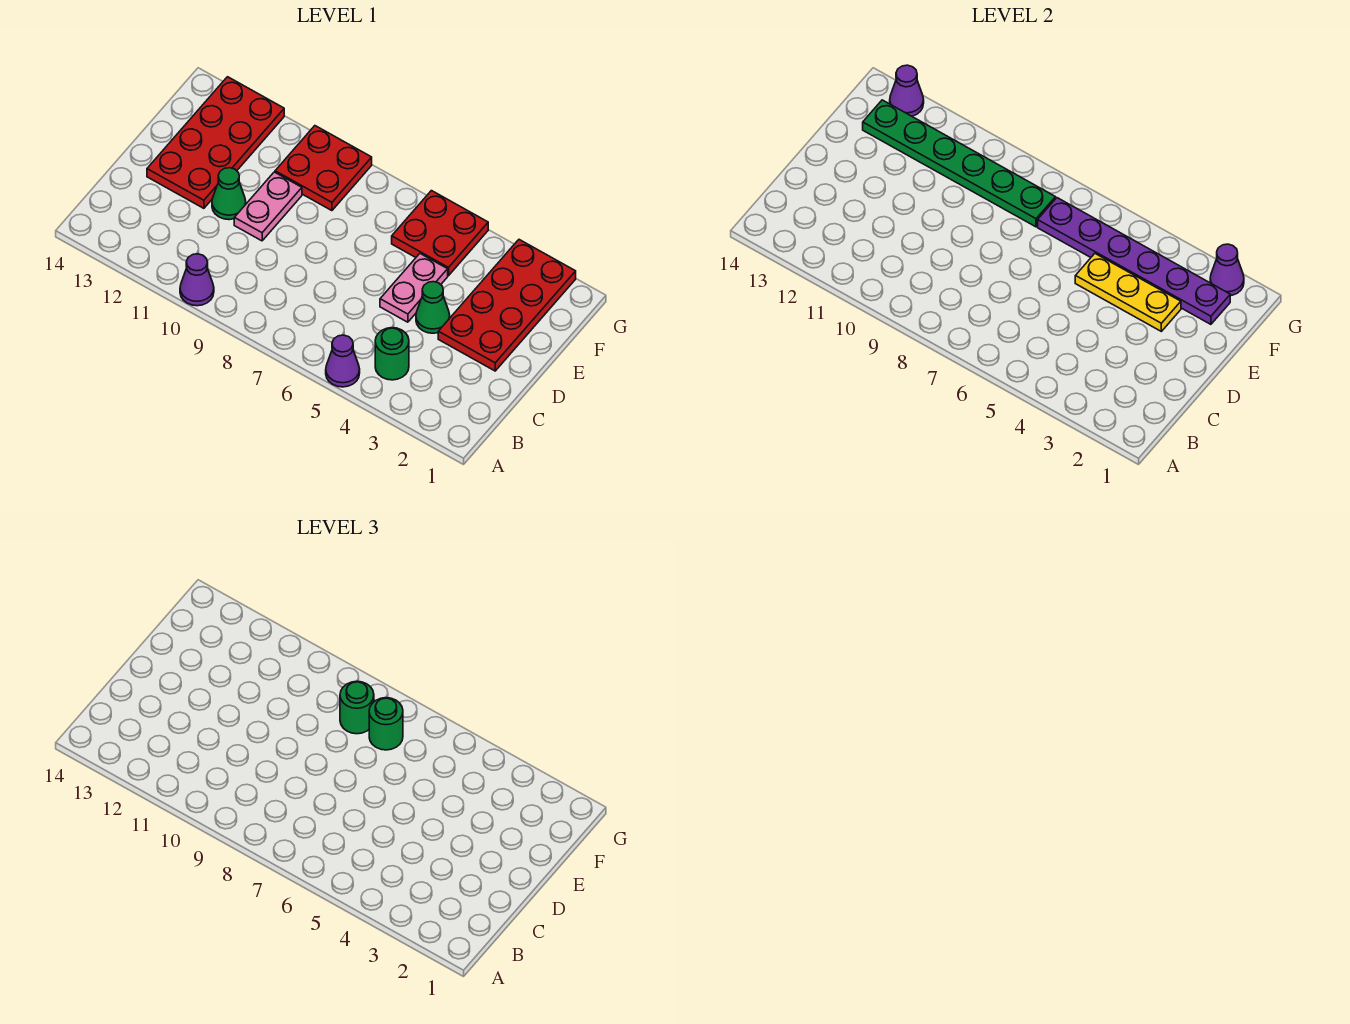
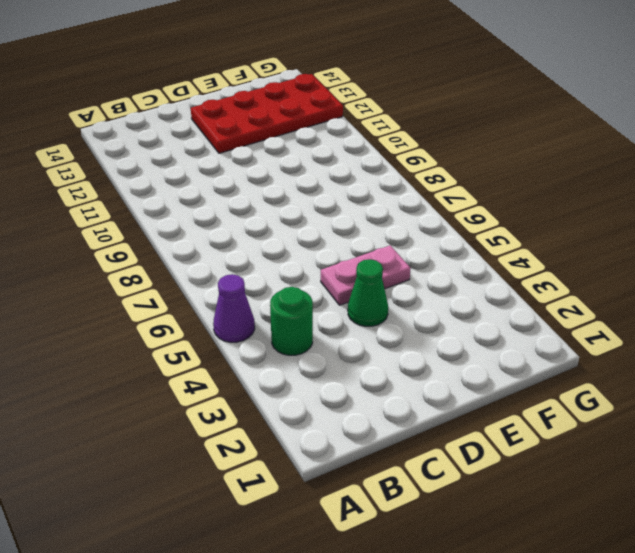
none -> purple cone A10 level 1
none -> red plate D2:G3 level 1
none -> pink plate D10:E10 level 1

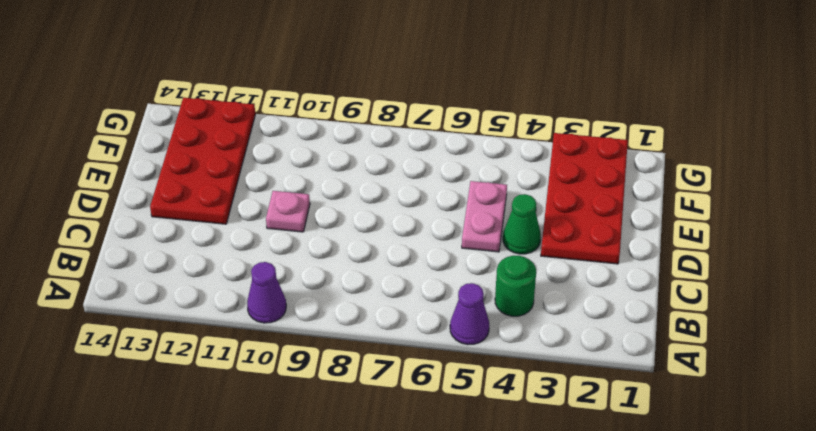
pink plate D10 level 1 -> pink plate D10:E10 level 1
none -> green cone D11 level 1
none -> red plate F5:G6 level 1
none -> red plate F9:G10 level 1

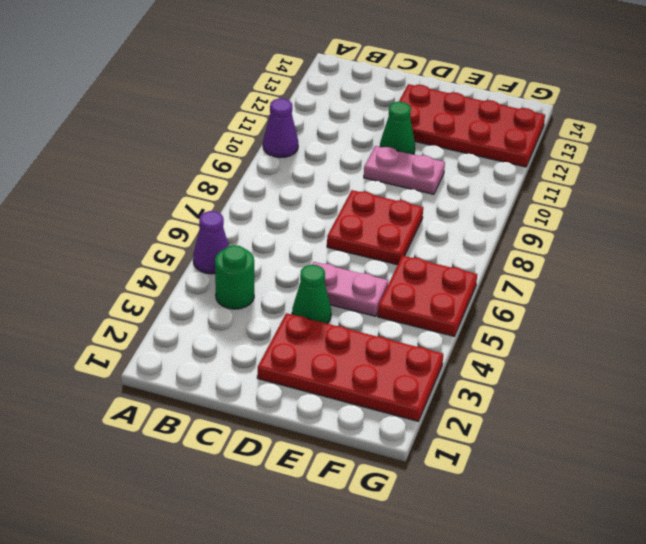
red plate D7:E8 level 1 -> red plate F9:G10 level 1
none -> yellow plate E3:E5 level 2
none -> purple plate F2:F7 level 2
none -> green plate F8:F13 level 2

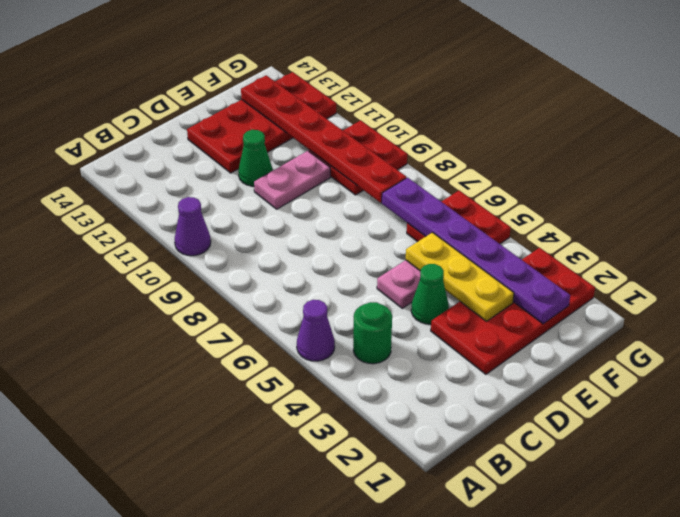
red plate F8:F13 level 2 -> green plate F8:F13 level 2
none -> purple cone G2 level 2
none -> purple cone G13 level 2
none -> green round brick F7 level 3

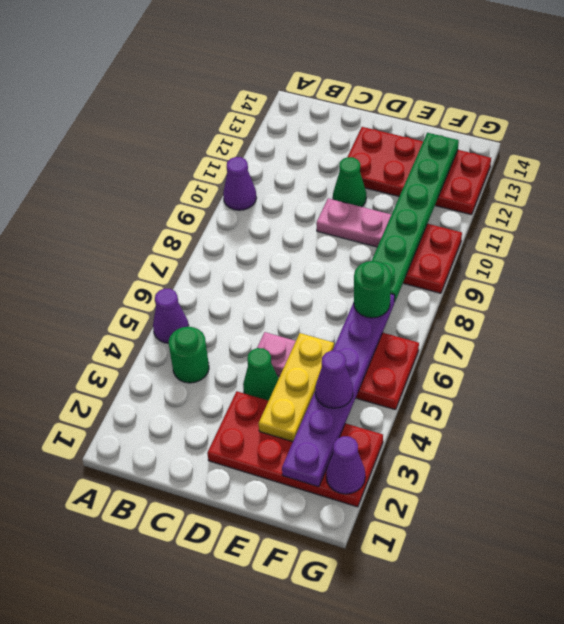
purple cone F4 level 3 -> purple cone G13 level 2
none -> green round brick F8 level 3

